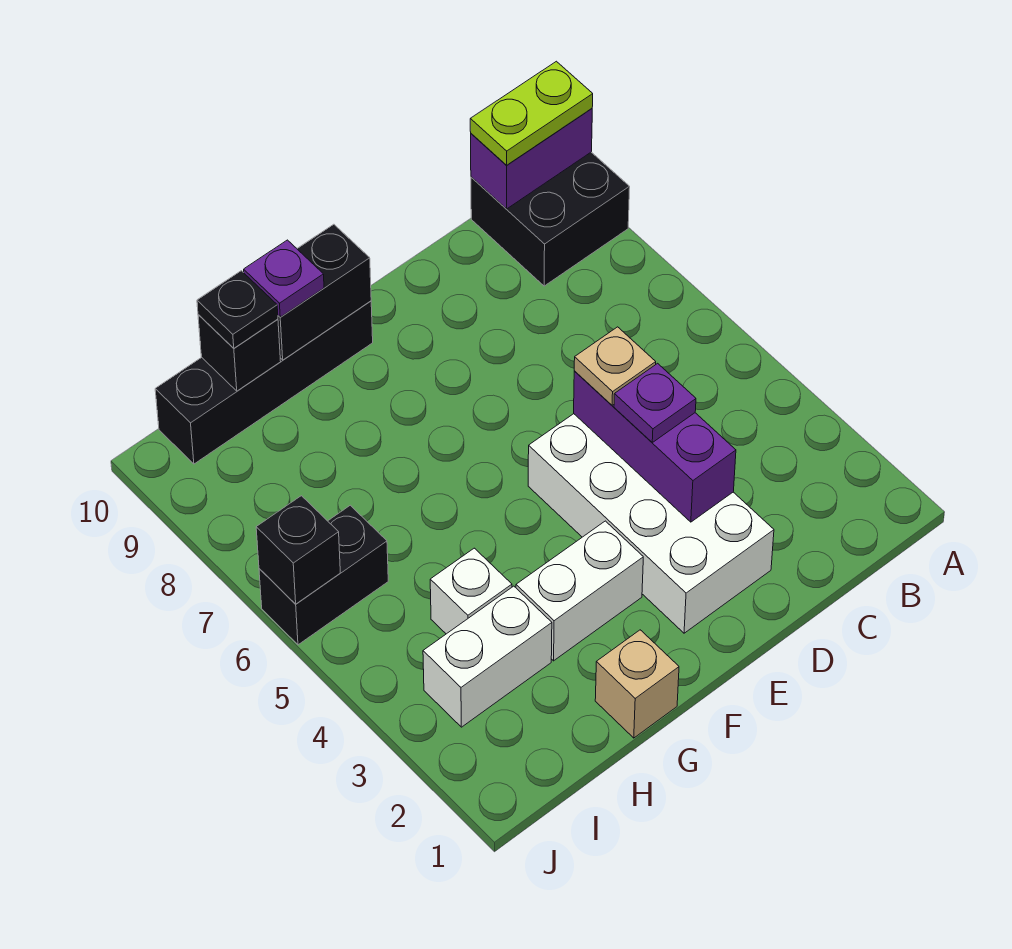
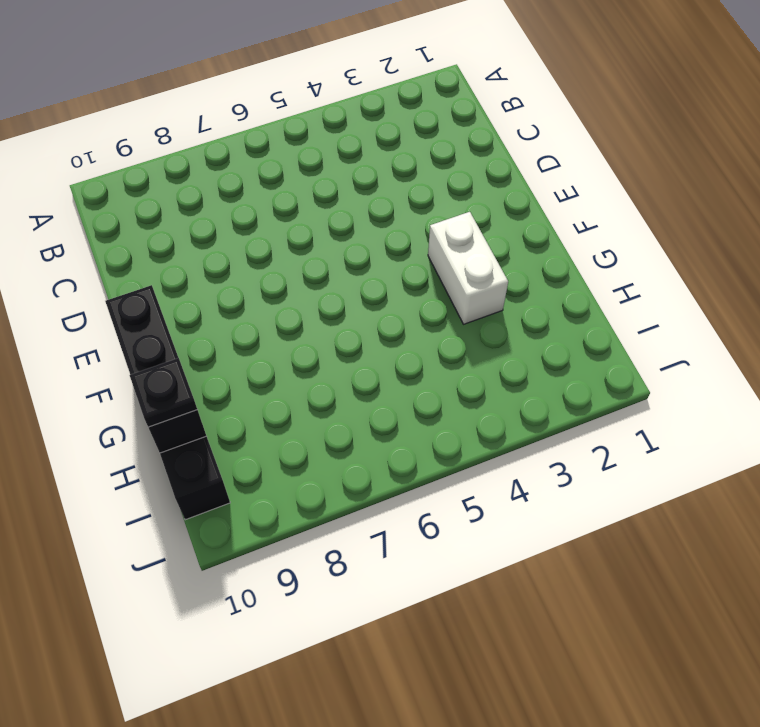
none -> black brick A9:B10 level 1
none -> white brick D2:E5 level 1
none -> tan brick G1 level 1

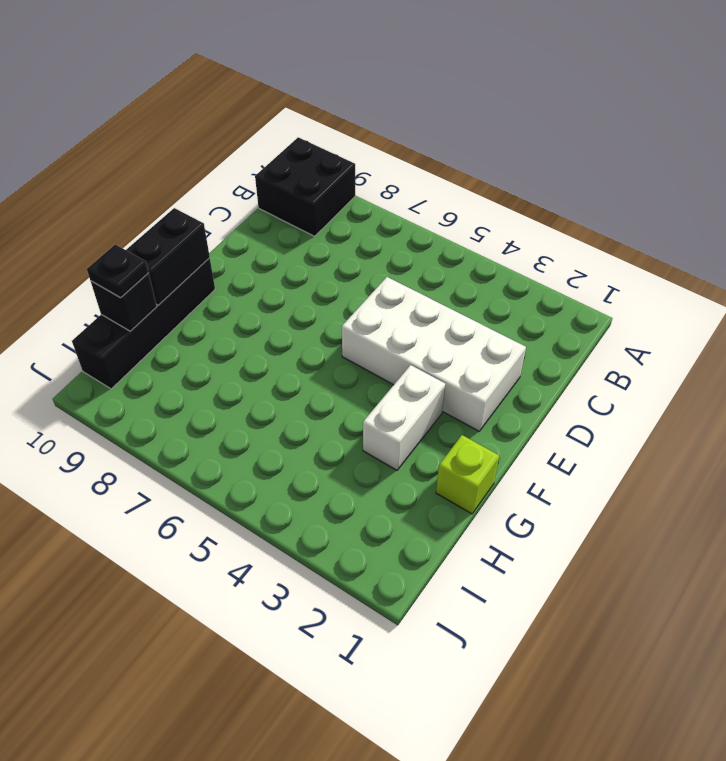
lime brick G1 level 1 -> tan brick G1 level 1
none -> white brick H3:I3 level 1
none -> white brick H4 level 1
none -> black brick I6:J6 level 1

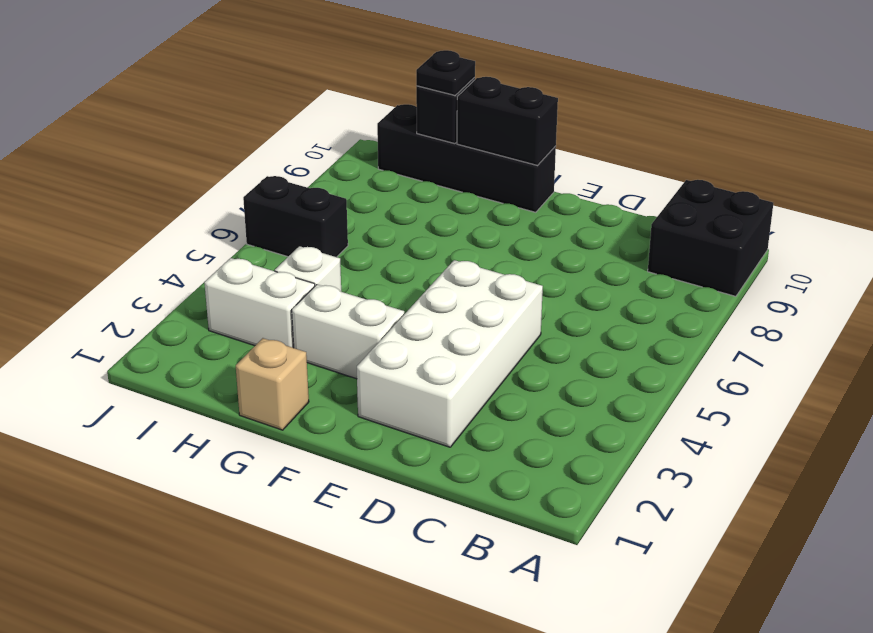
none -> purple brick A10:B10 level 2
none -> purple brick D3:D5 level 2
none -> black brick J6 level 2

